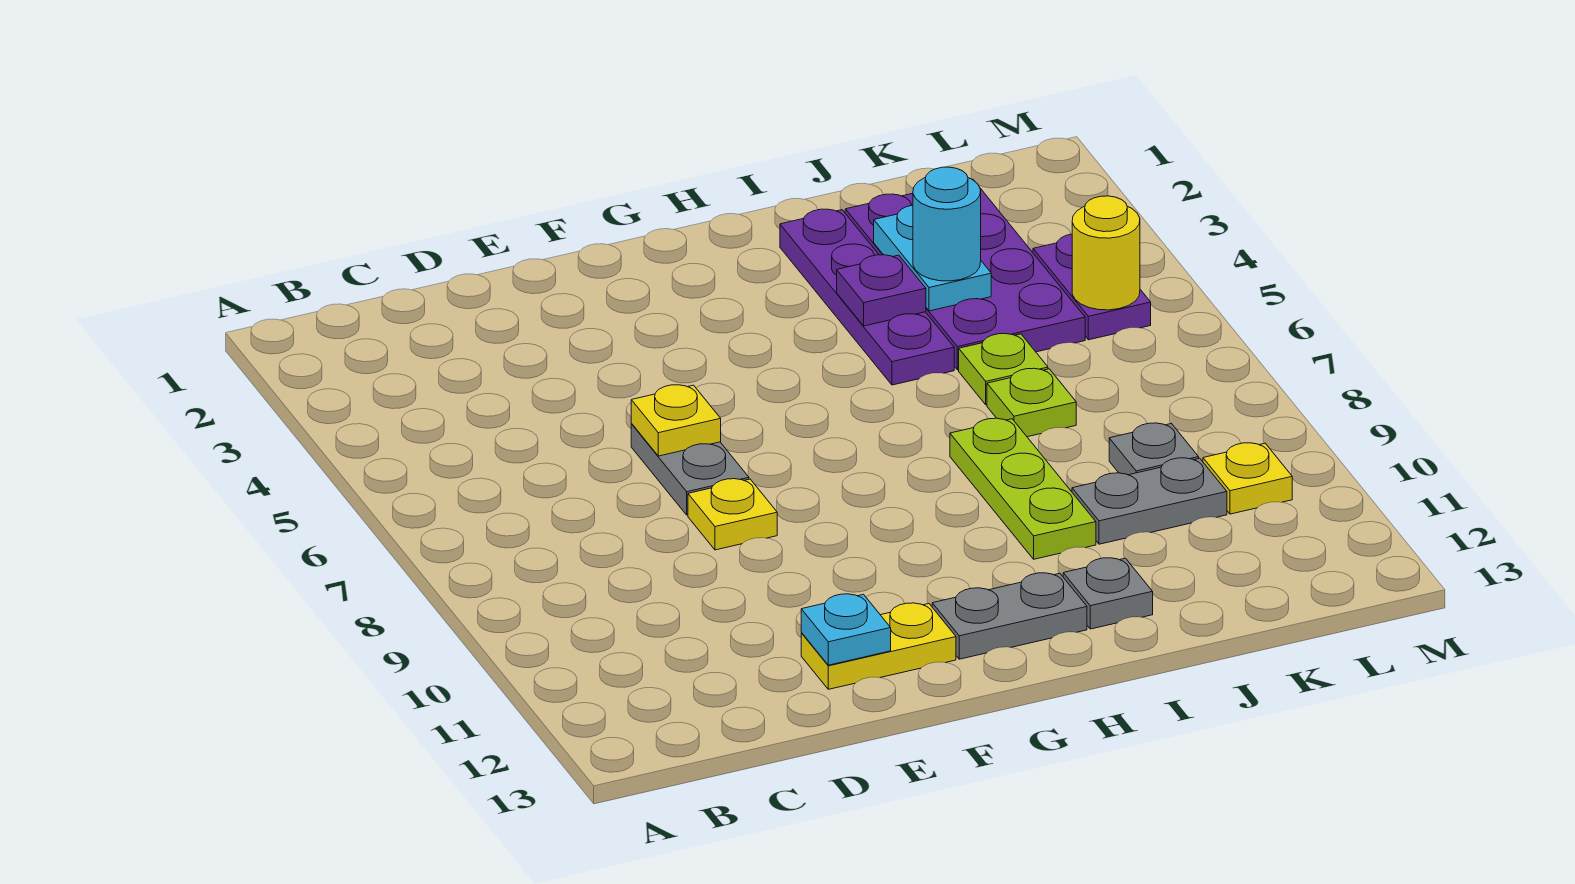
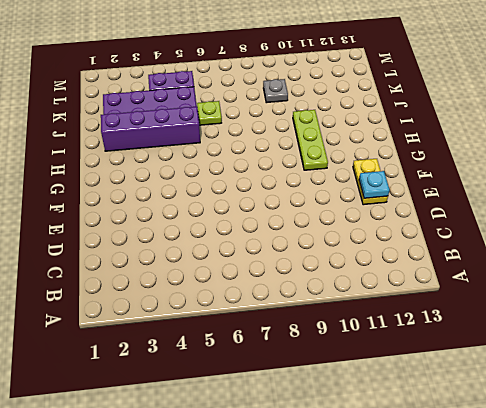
lime plate G10:I10 level 1 -> lime plate I8:I10 level 1
purple brick I2:I5 level 1 -> purple plate I2:I5 level 1
none -> grey plate E6:E7 level 1
none -> yellow plate E8 level 1
none -> grey plate G12:H12 level 1

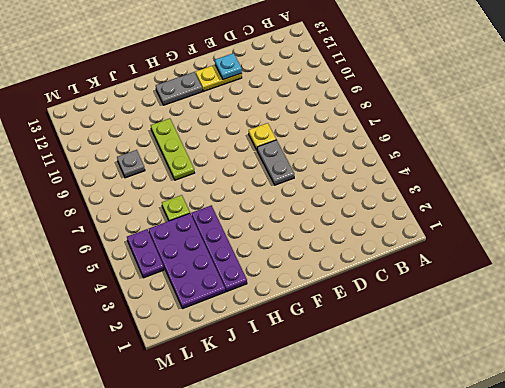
none -> grey plate I12 level 1
none -> lime plate J7 level 1
none -> grey plate J10:K10 level 1

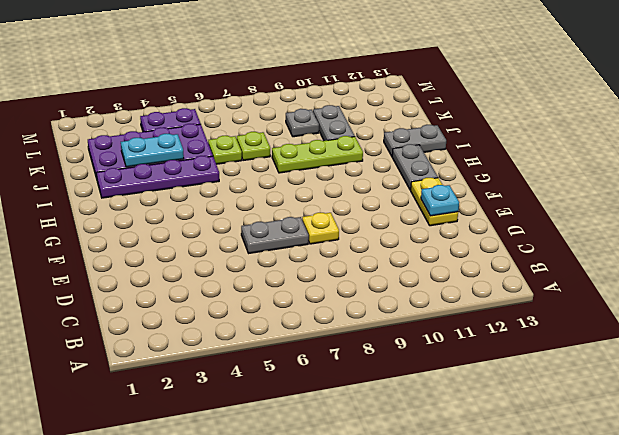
grey plate I12:I13 level 1 -> grey plate I12 level 1
none -> yellow plate L10 level 1
none -> yellow plate E6 level 2
none -> purple plate I4 level 2

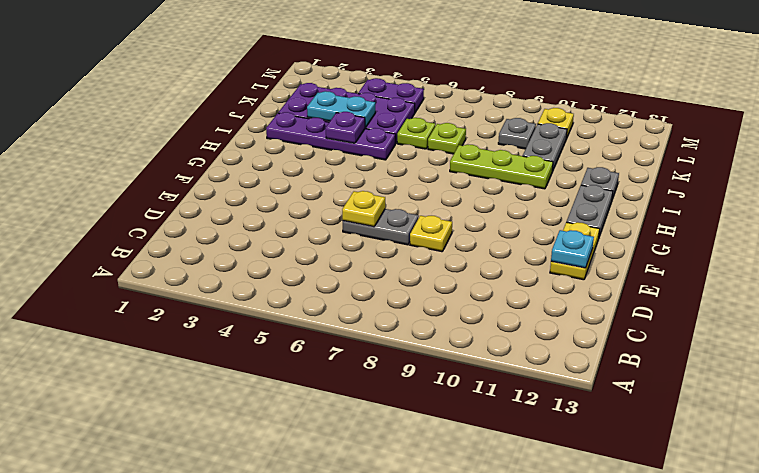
none -> yellow round brick L5 level 2
none -> cyan round brick J4 level 3

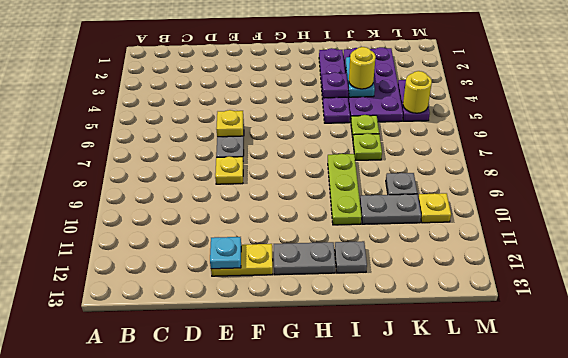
yellow round brick J4 level 3 -> cyan round brick J4 level 3

